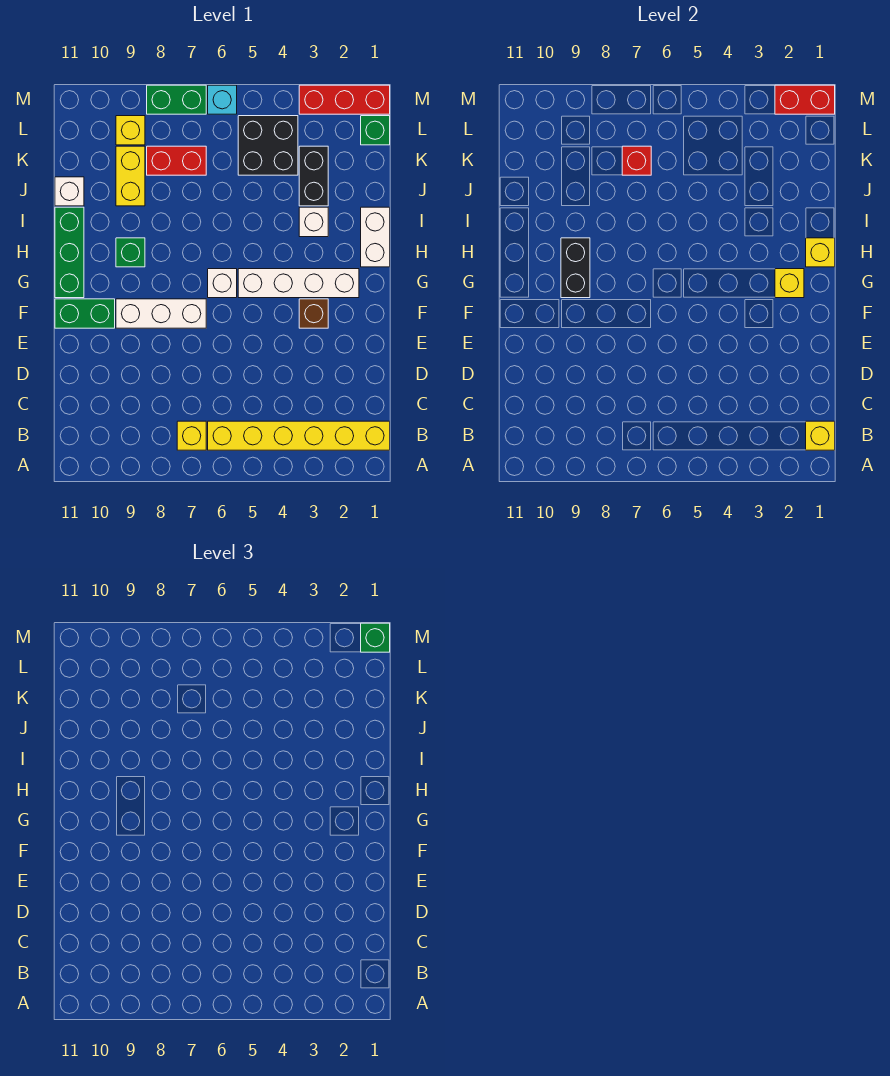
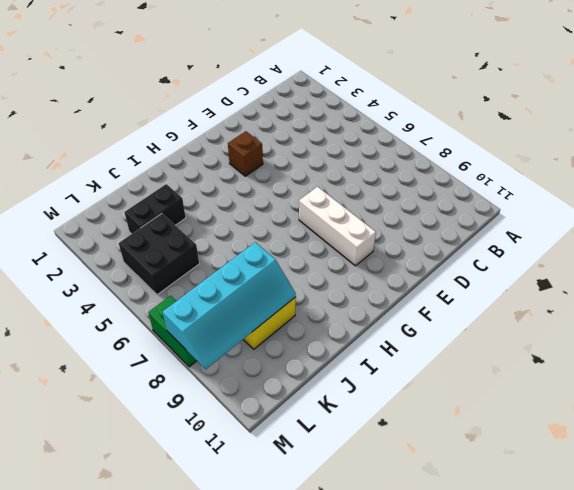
cyan slope J8:M9 level 2 top 8 -> none
none -> yellow brick B1:B6 level 1
none -> yellow brick B7 level 1
none -> green brick F10:F11 level 1

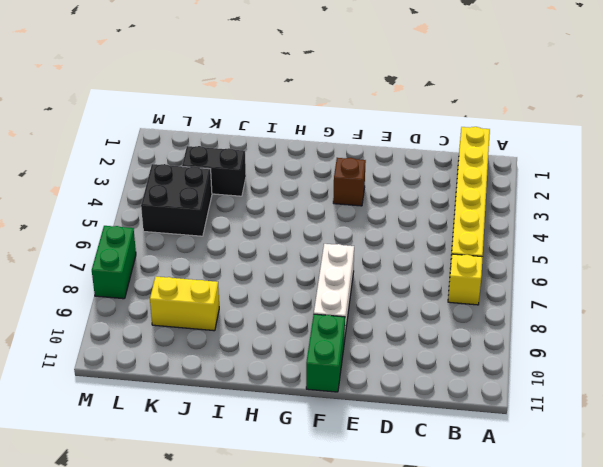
none -> white brick G2:G5 level 1
none -> white brick G6 level 1
none -> green brick G11:I11 level 1

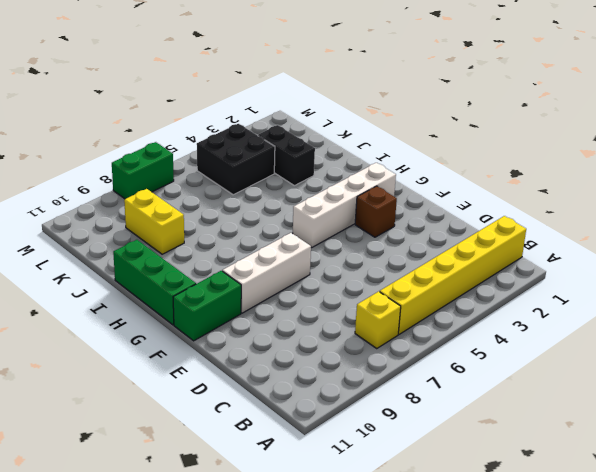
none -> white brick G6 level 1
none -> white brick H1:I1 level 1
none -> green brick H9 level 1

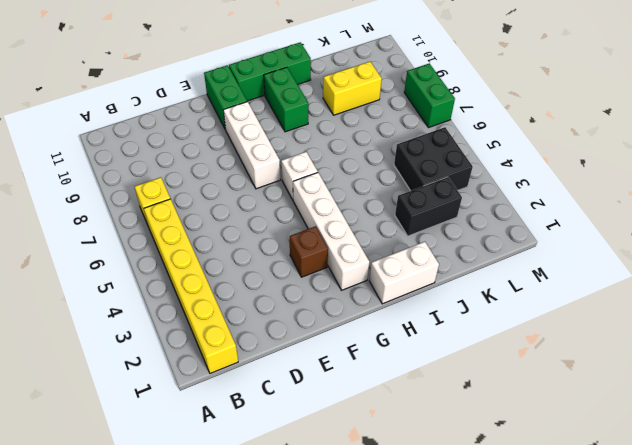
green brick H9:H10 level 1 -> green brick H9 level 1
none -> white brick I3 level 1
none -> white brick J11 level 1
none -> red brick K7:K8 level 1

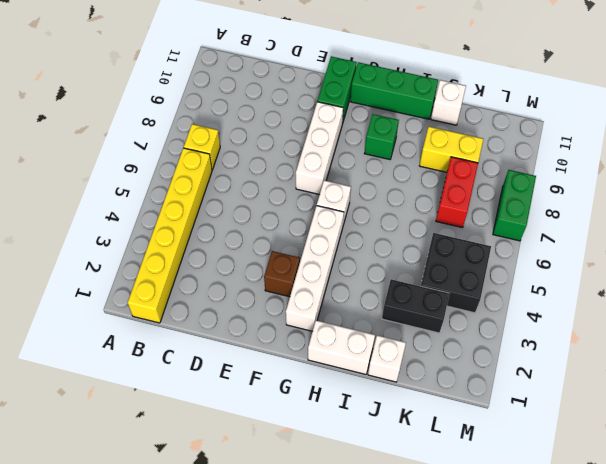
white brick J1 level 1 -> white brick I3 level 1
none -> green brick L1 level 1
none -> yellow brick L9 level 1
none -> red brick M1:M3 level 1

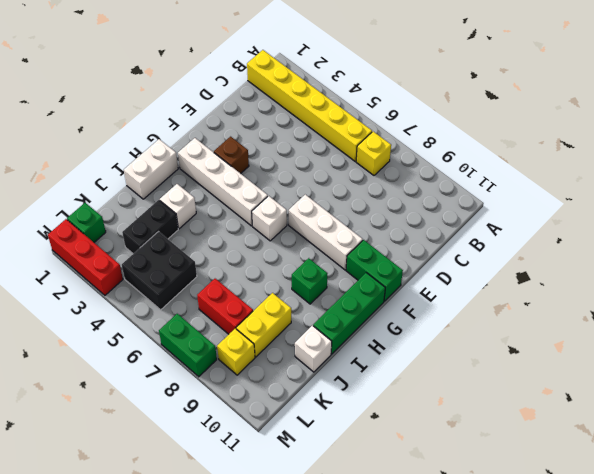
none -> cyan brick M6 level 1
none -> yellow brick B1 level 2
none -> yellow brick G2 level 2

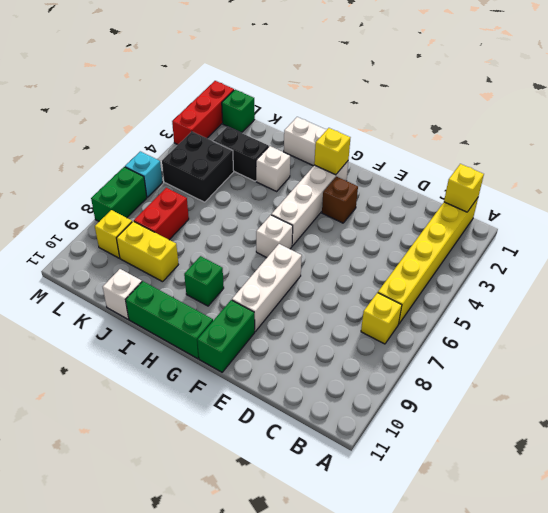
none -> black brick G9:H9 level 2
none -> yellow brick H1 level 2
none -> red brick K7 level 2

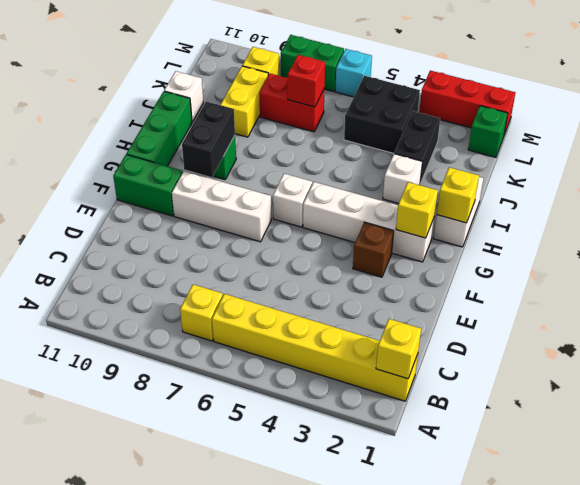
none -> red brick M1:M2 level 2
none -> green brick M1 level 3

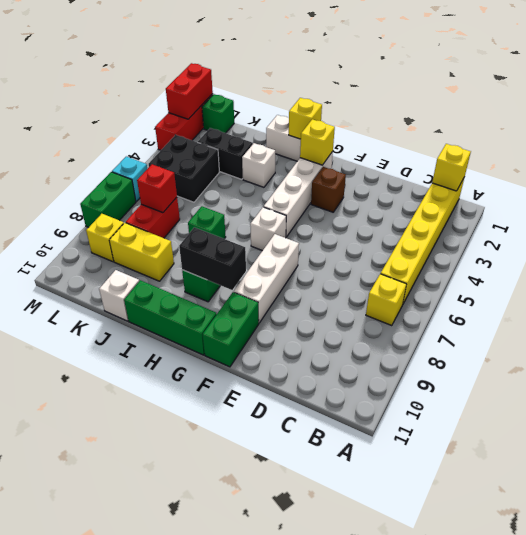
green brick I7 level 1 -> green brick M1 level 3

